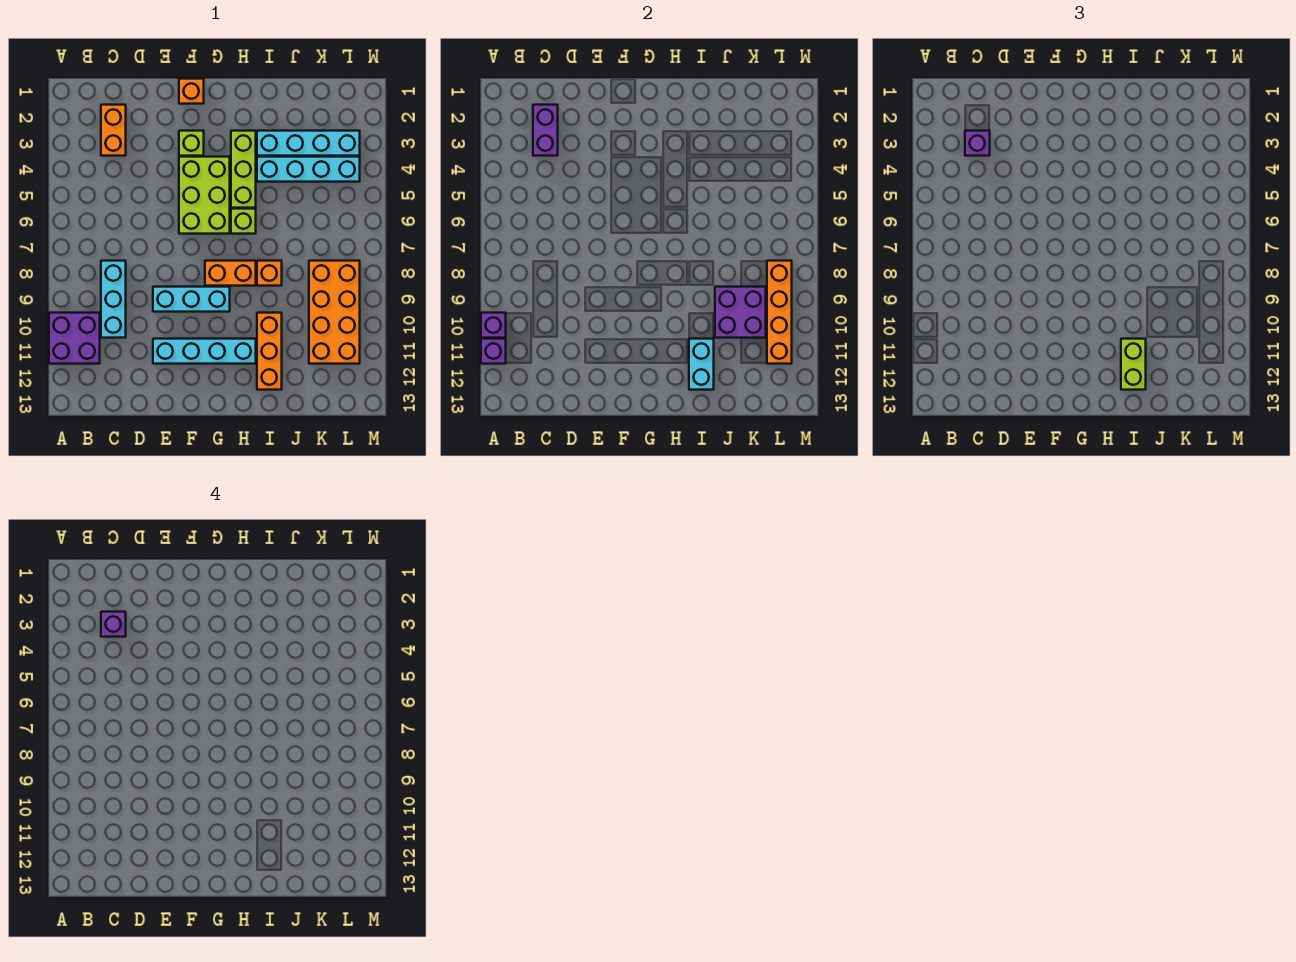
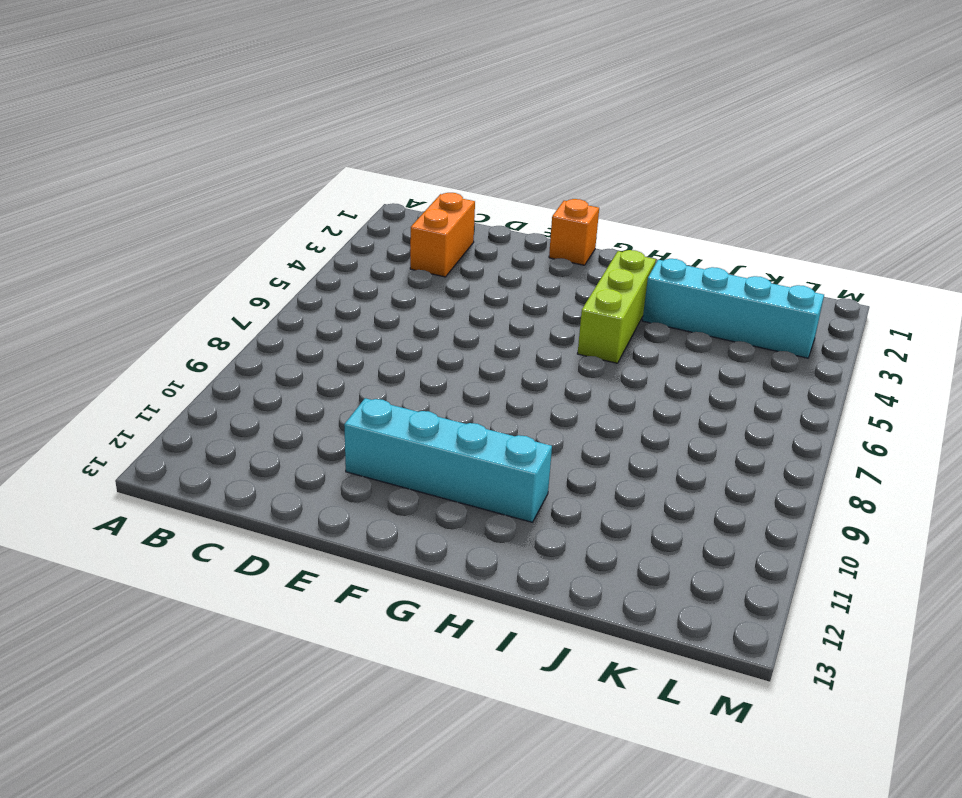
none -> purple brick A10:B11 level 1
none -> cyan brick C8:C10 level 1
none -> cyan brick E9:G9 level 1

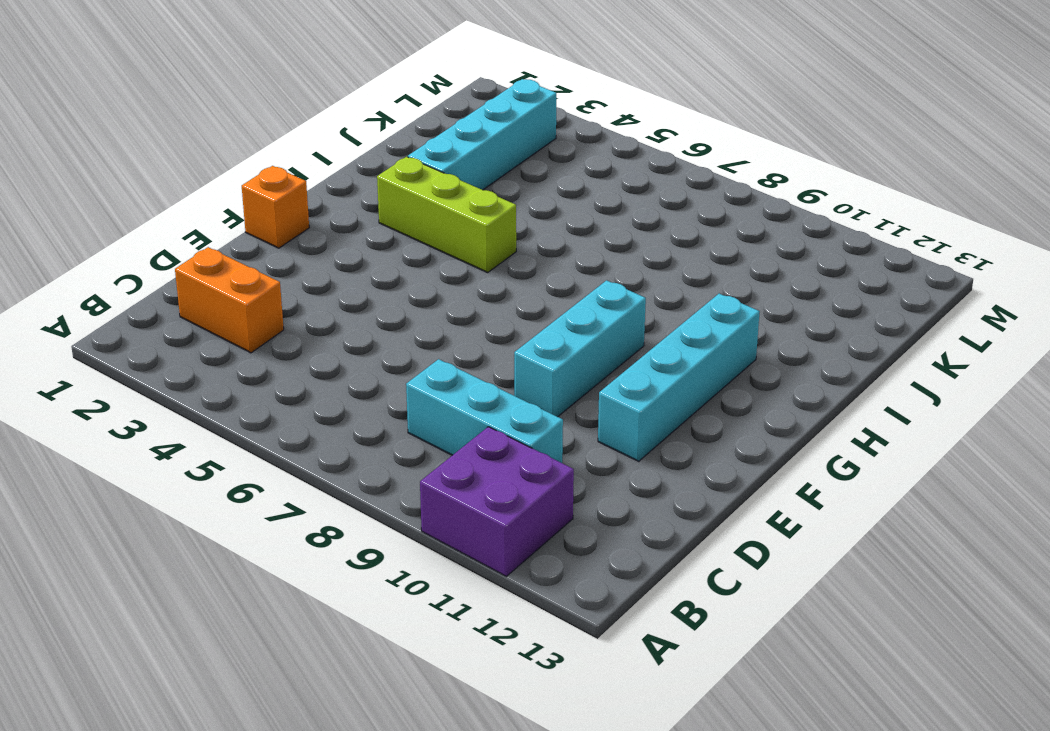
none -> lime brick F3 level 1
none -> lime brick F4:G6 level 1
none -> orange brick G8:H8 level 1

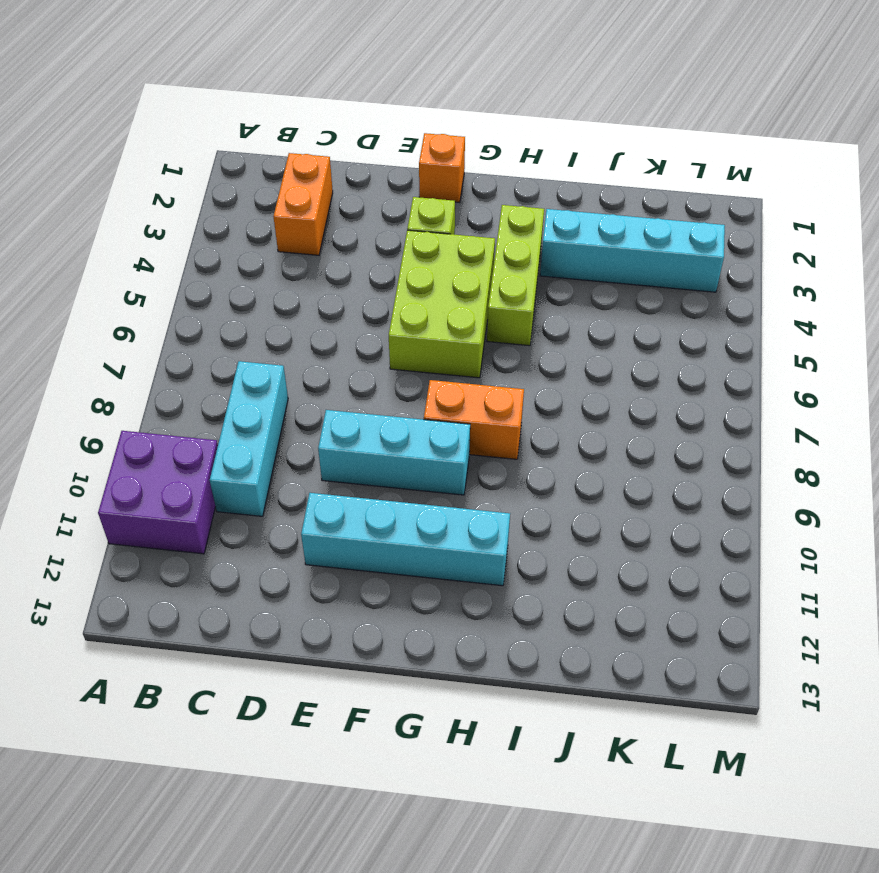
none -> lime brick H6 level 1
none -> cyan brick I4:L4 level 1
none -> orange brick I8 level 1

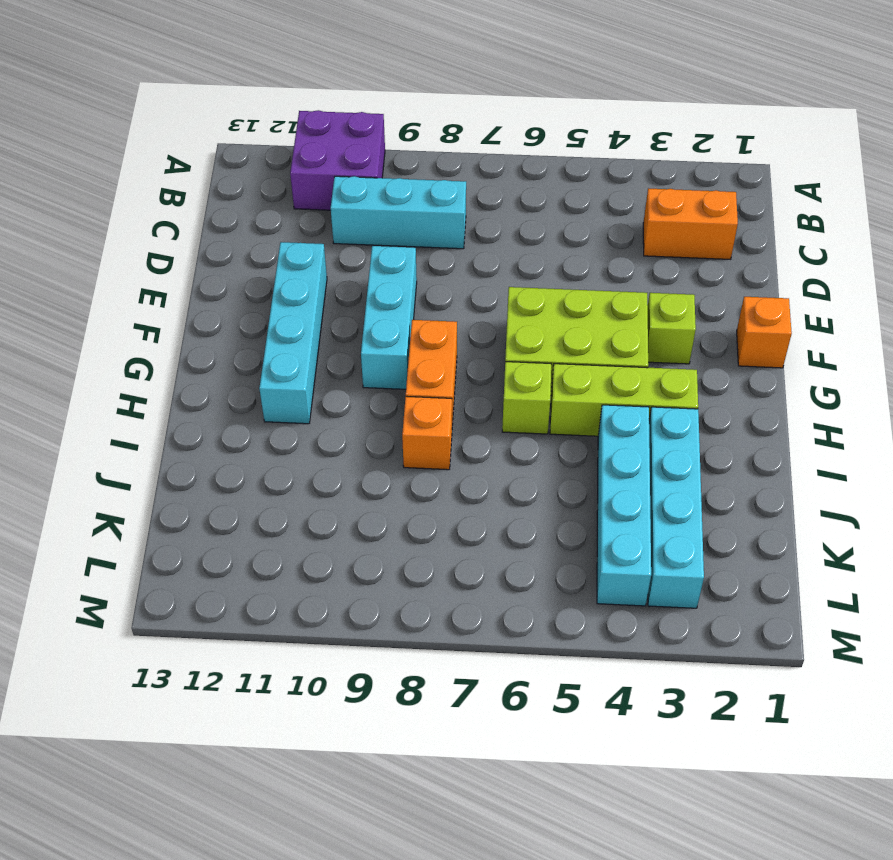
none -> orange brick I10:I12 level 1
none -> orange brick K8:L11 level 1
none -> purple brick A10 level 2

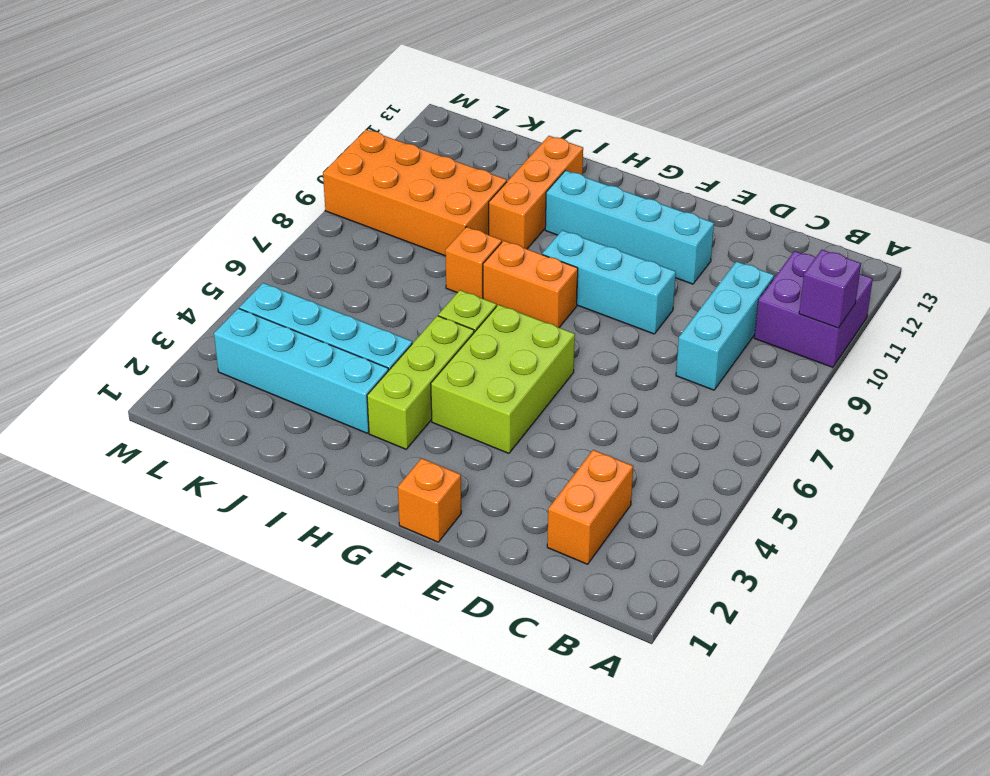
orange brick J9:M10 level 1 -> orange brick K8:L11 level 1
none -> lime brick F3 level 1
none -> purple brick A11 level 2
none -> purple brick C2:C3 level 2

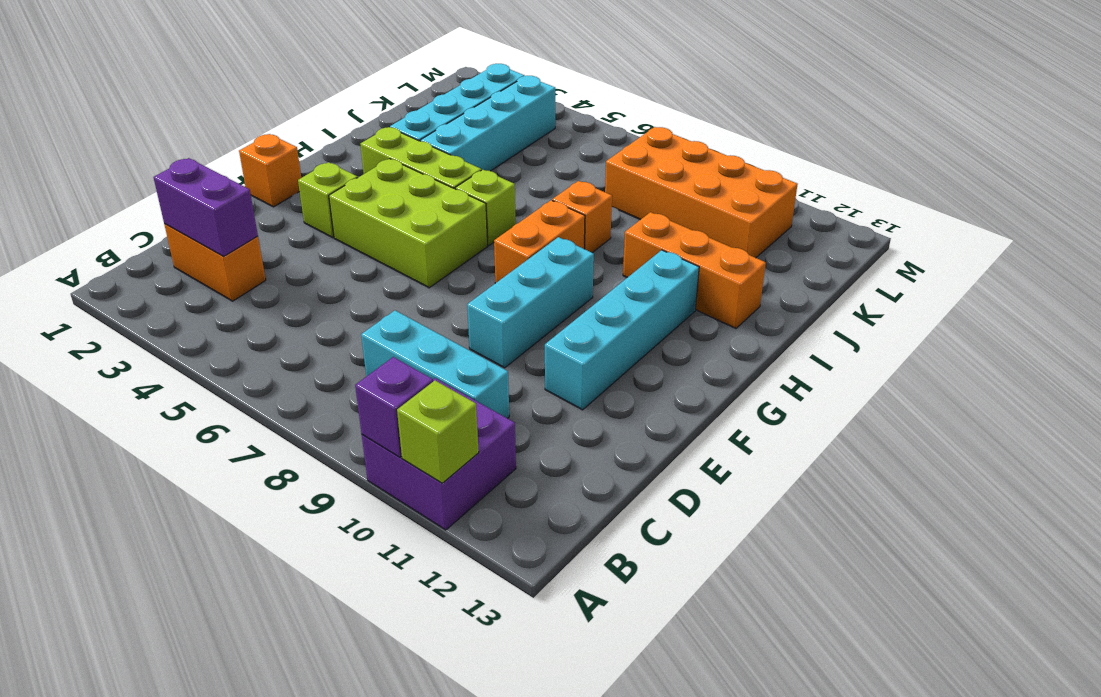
lime brick A11 level 2 -> purple brick A11 level 2
none -> cyan brick I11:I12 level 2
none -> purple brick J9:K10 level 2
none -> orange brick L8:L11 level 2

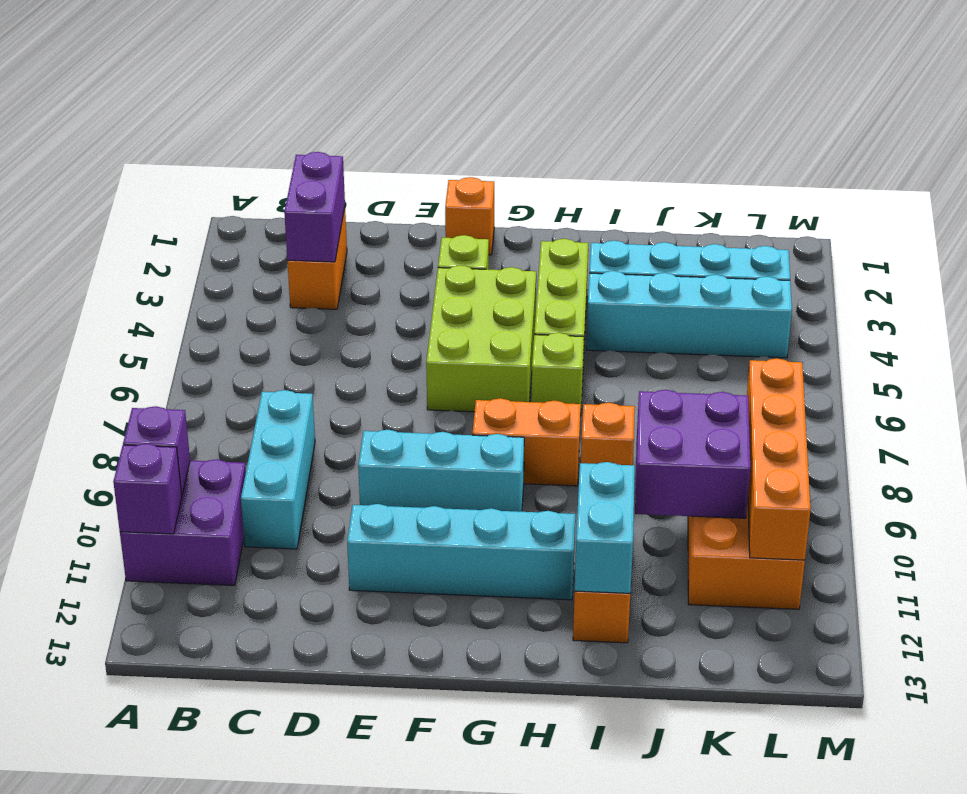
none -> purple brick C3 level 3
none -> lime brick I11:I12 level 3
none -> purple brick C3 level 4

